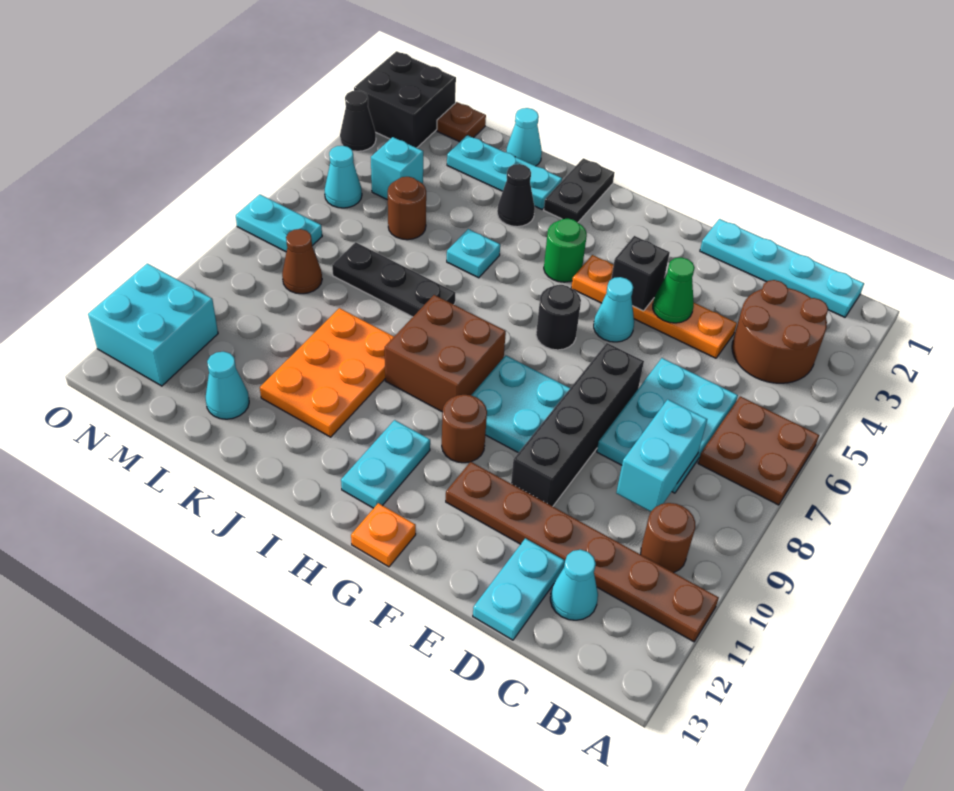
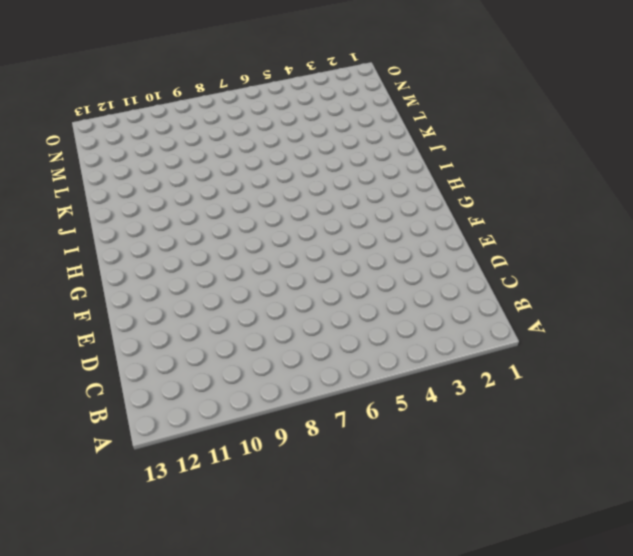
none -> brown plate A6:B7 level 1
none -> brown plate A11:F11 level 1
none -> cyan plate B1:E1 level 1
none -> brown round brick B3:C4 level 1

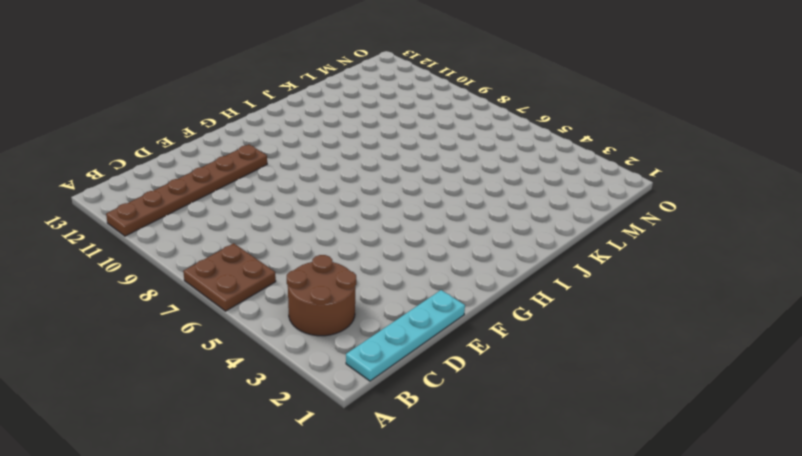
none -> brown round brick B10 level 1
none -> cyan plate C6:D8 level 1
none -> cyan cone C12 level 1
none -> orange plate D4:G4 level 1

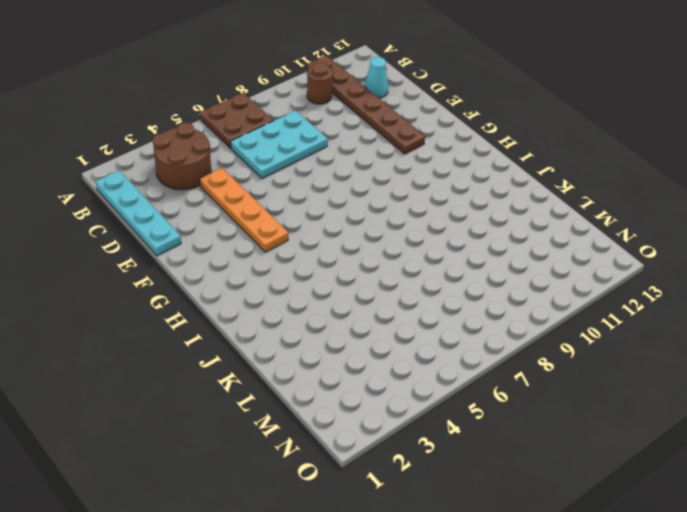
none -> cyan plate D12:D13 level 1
none -> black brick E7:E10 level 1
none -> cyan cone F5 level 1
none -> cyan plate F8:G9 level 1

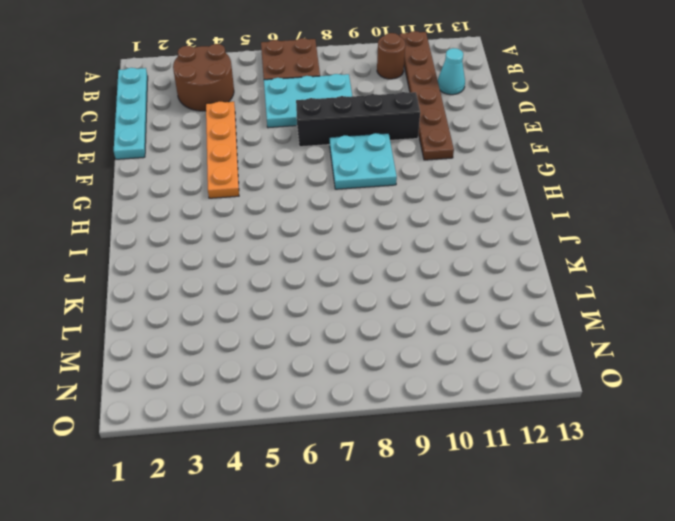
none -> cyan plate D12:D13 level 1
none -> cyan cone F5 level 1
none -> black round brick G6 level 1
none -> brown round brick G10 level 1

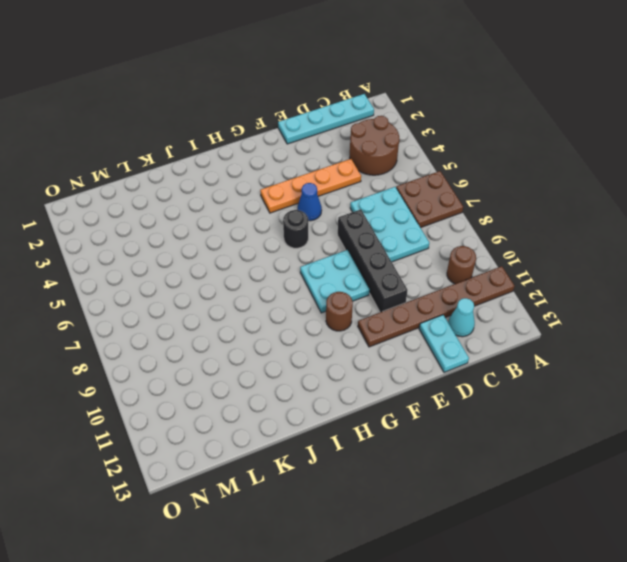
blue cone F5 level 1 -> cyan cone F5 level 1
none -> orange plate G13 level 1
none -> green round brick H4 level 1
none -> brown brick H8:I9 level 1
none -> cyan plate H11:H12 level 1

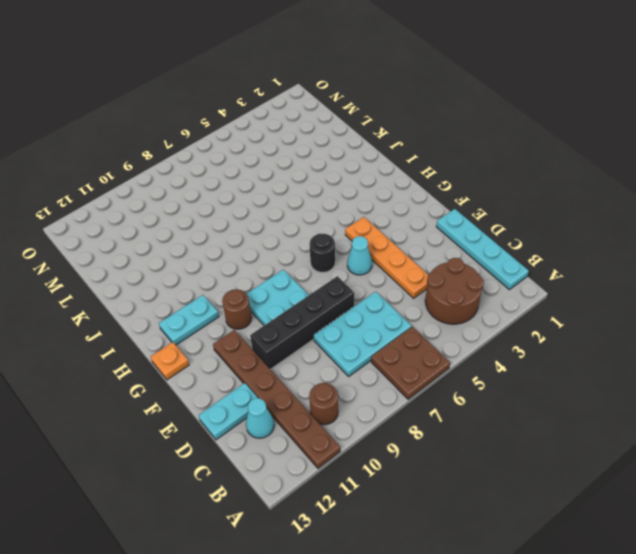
none -> green round brick H4 level 1
none -> brown brick H8:I9 level 1
none -> black plate I1:I2 level 1
none -> cyan plate J2:L2 level 1

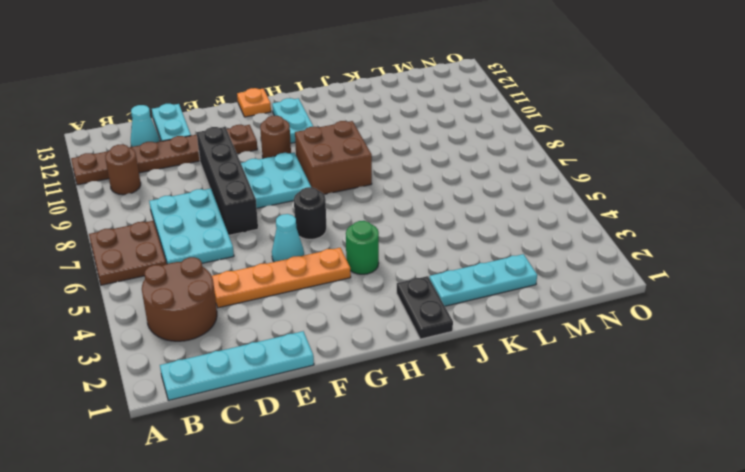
none -> black cone J3 level 1
none -> cyan plate J5 level 1
none -> black plate J7:L7 level 1
none -> orange plate J9:K11 level 1

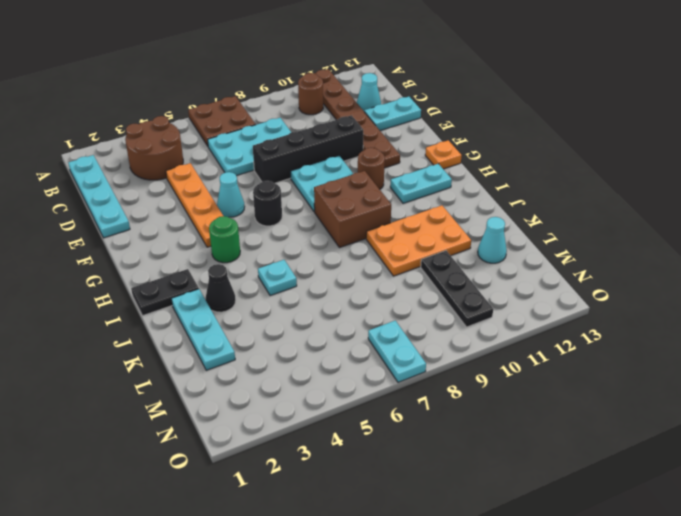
black plate L10:N10 level 1 -> black plate J7:L7 level 1
none -> cyan cone K1 level 1
none -> brown round brick L5 level 1
none -> brown plate M1 level 1
none -> cyan brick M4 level 1

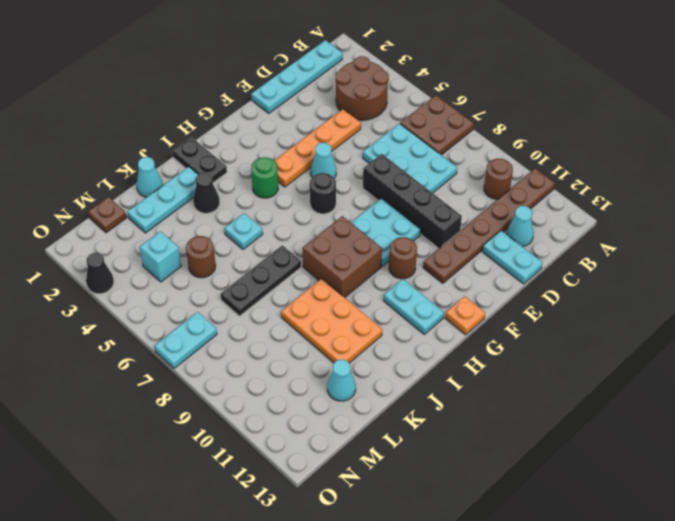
none -> brown cone M8 level 1
none -> black brick N1:O2 level 1
none -> cyan cone N5 level 1
none -> cyan brick N11:O12 level 1

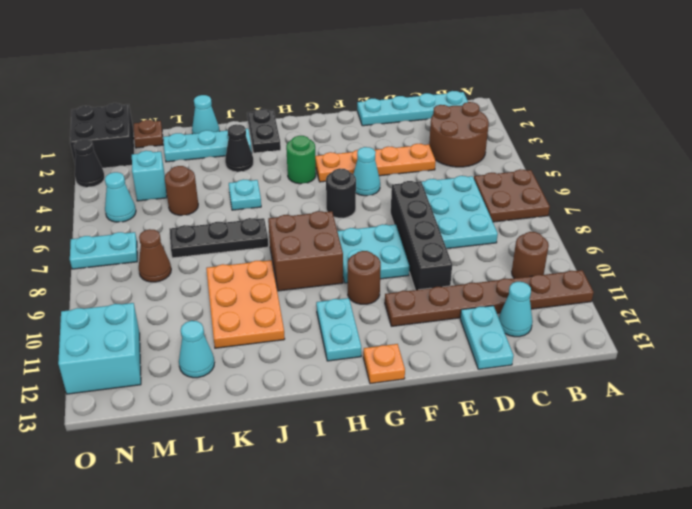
none -> cyan brick C8:C9 level 2
none -> green cone E4 level 2
none -> black brick F4 level 2

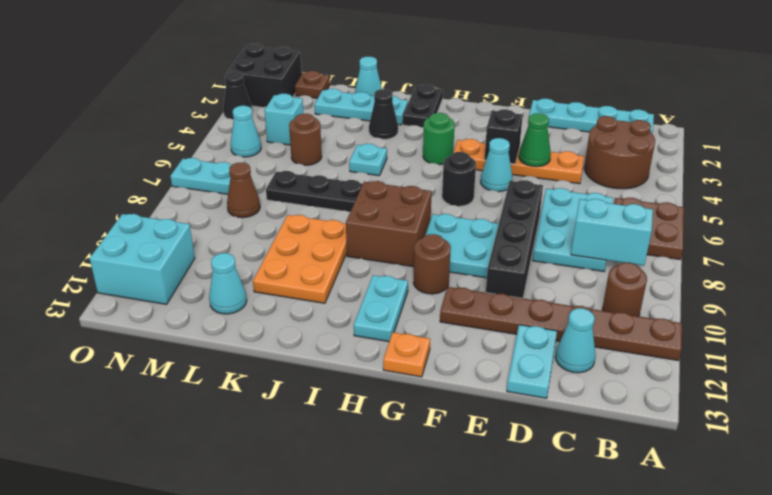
cyan brick B8:C8 level 2 -> cyan brick C8:C9 level 2

